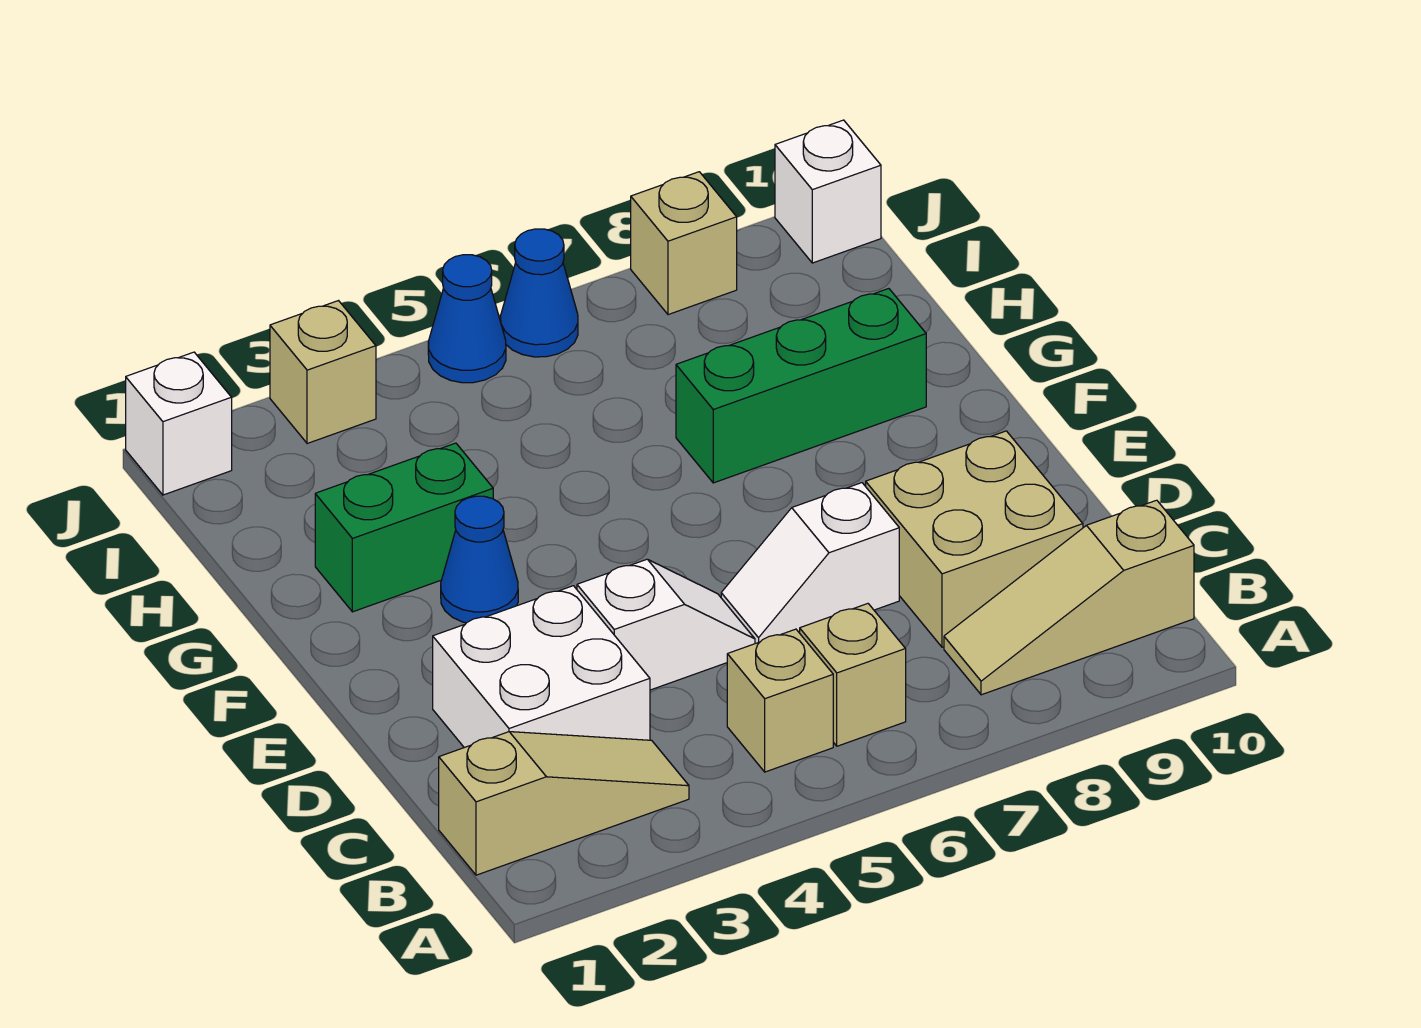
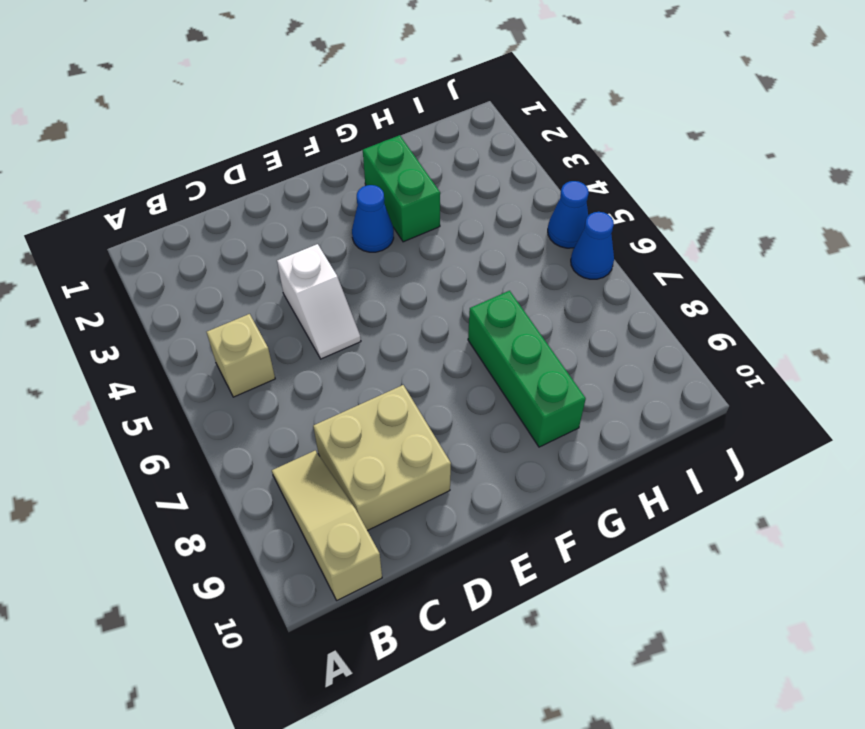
none -> tan slope B1:B3 level 1 top 1
none -> tan brick B6 level 1
none -> white brick C2:D3 level 1

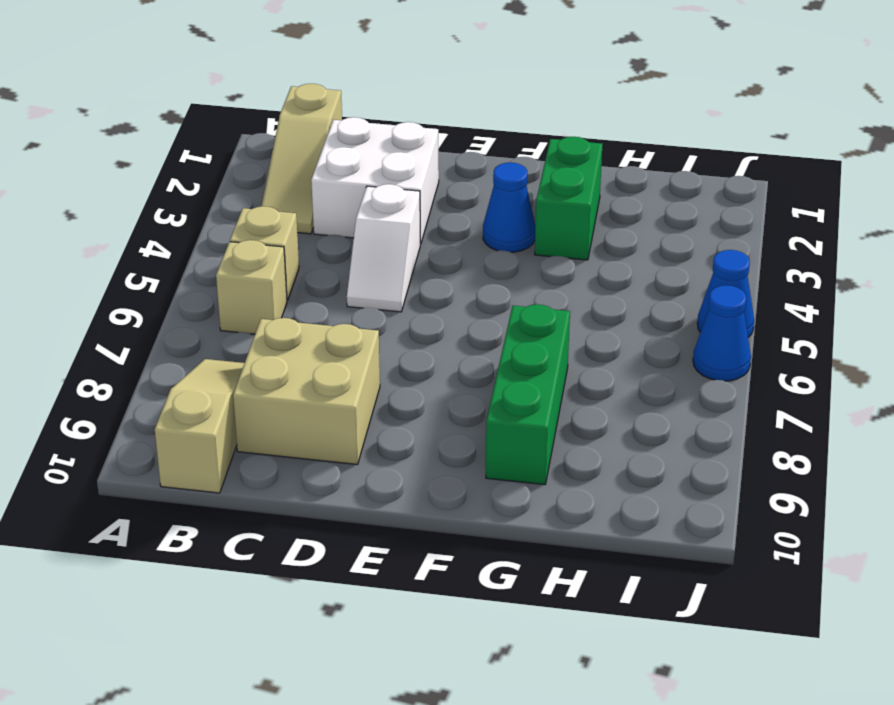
none -> white slope D6:D7 level 1 top 7
none -> white brick J1 level 1
none -> tan brick J3 level 1

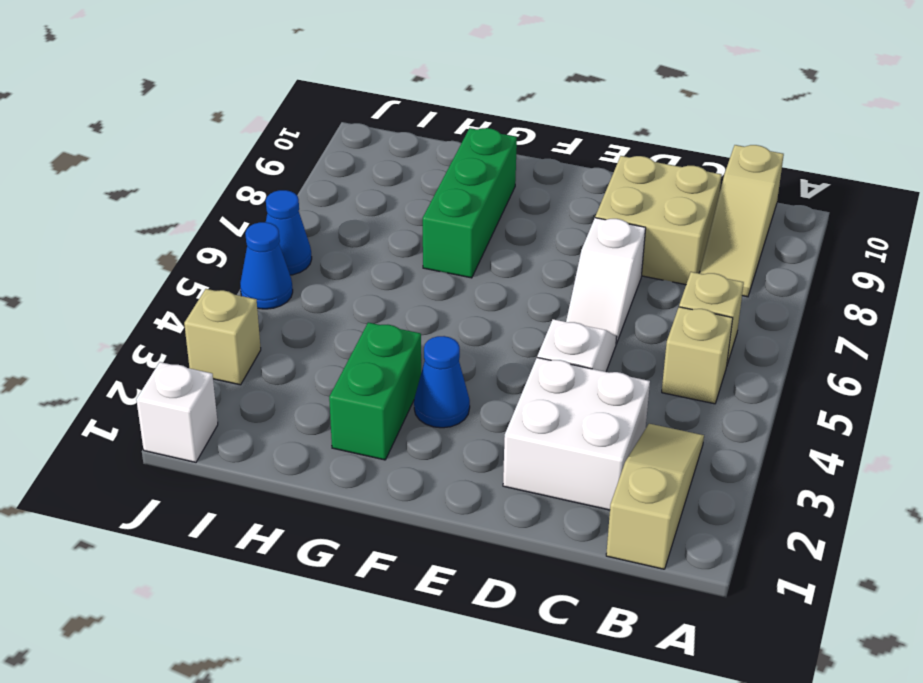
none -> tan brick J8 level 1
none -> white brick J10 level 1

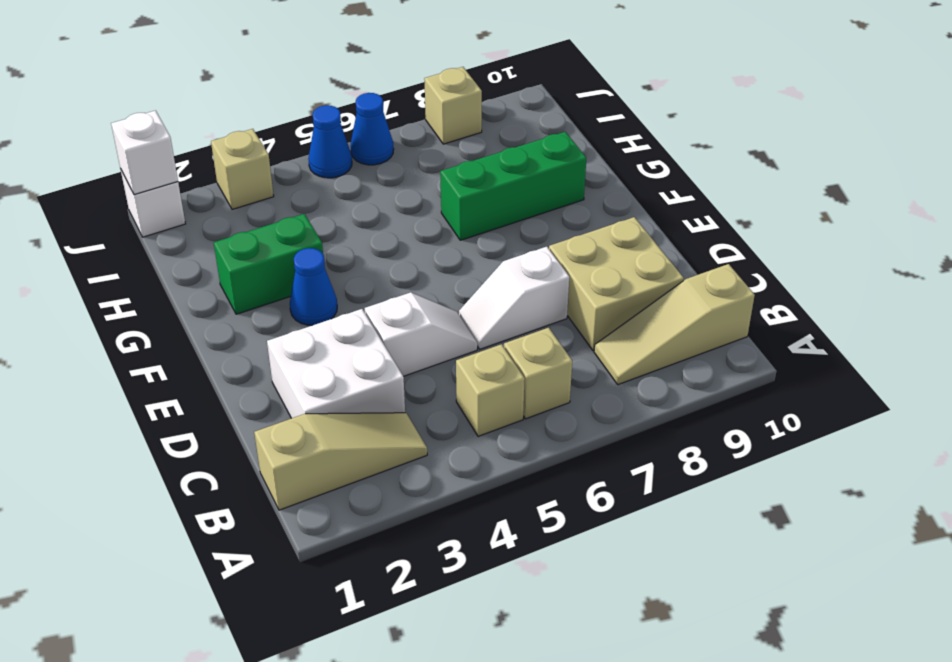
white brick J1 level 2 -> white brick J10 level 1

